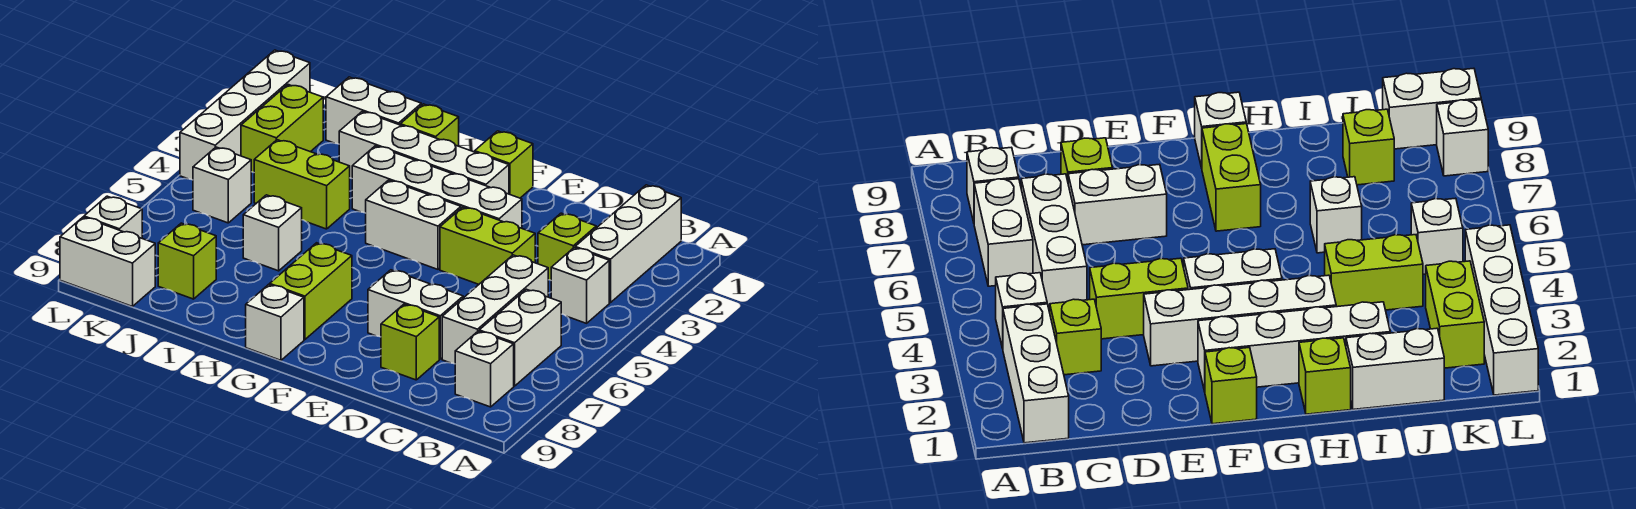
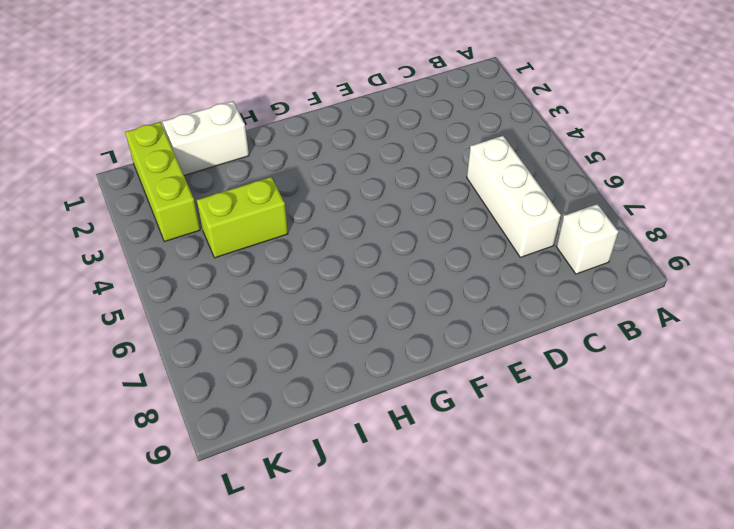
lime brick K1:K3 level 1 -> lime brick K2:K3 level 1
none -> white brick B1:B3 level 1
none -> white brick B4 level 1
none -> white brick B6:B7 level 1

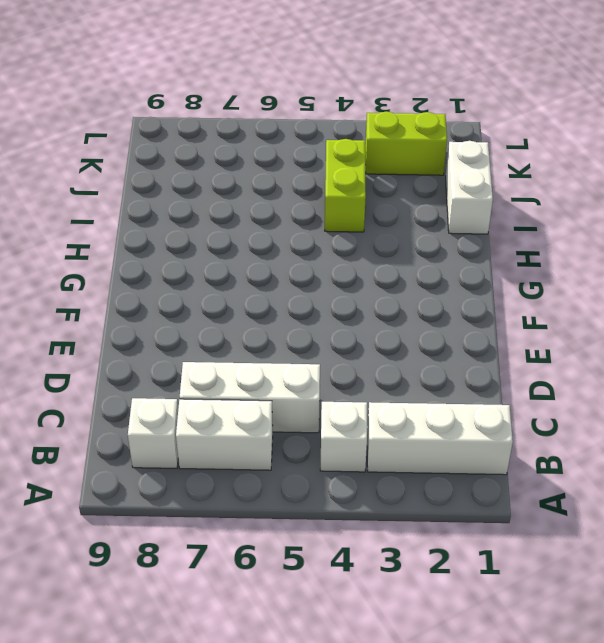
none -> lime brick C3 level 1
none -> lime brick D4:E4 level 1
none -> white brick D7:E7 level 1

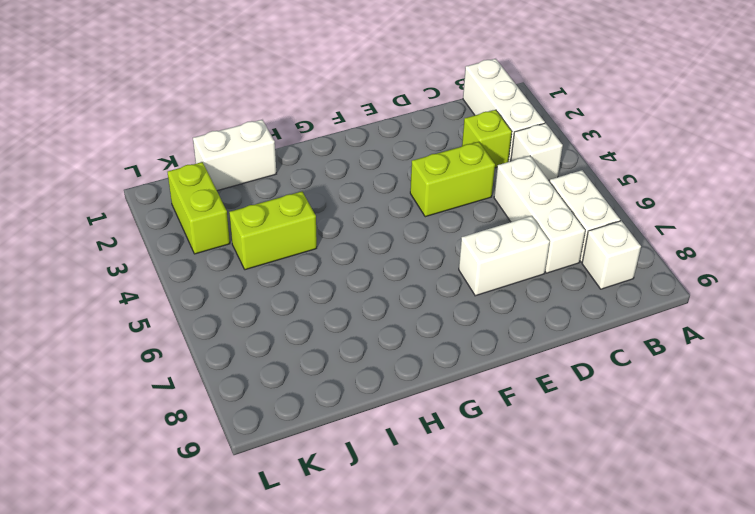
none -> lime brick D8 level 1
none -> white brick E3:H3 level 1
none -> lime brick F1 level 1

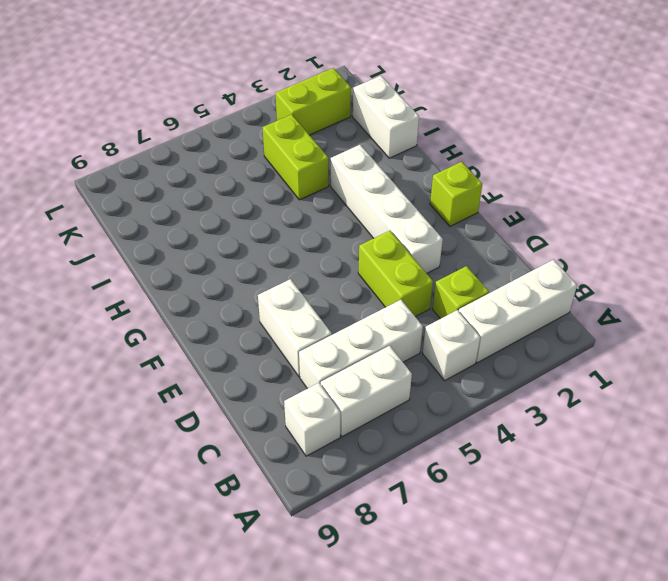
none -> lime brick D8 level 1
none -> white brick F2:I2 level 1
none -> white brick F4:G4 level 1

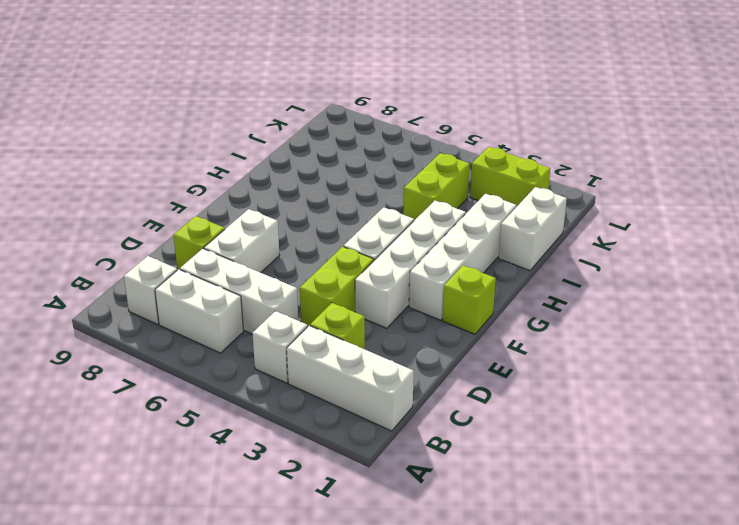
none -> lime brick G7:G8 level 1
none -> white brick G9 level 1
none -> lime brick H1 level 1

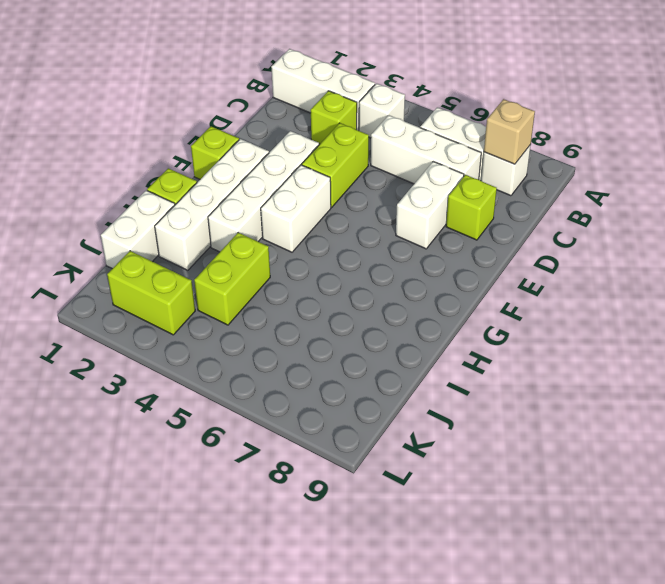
tan brick B8 level 2 -> none
none -> lime brick G7:G8 level 1
none -> white brick G9 level 1
none -> white brick I6 level 1

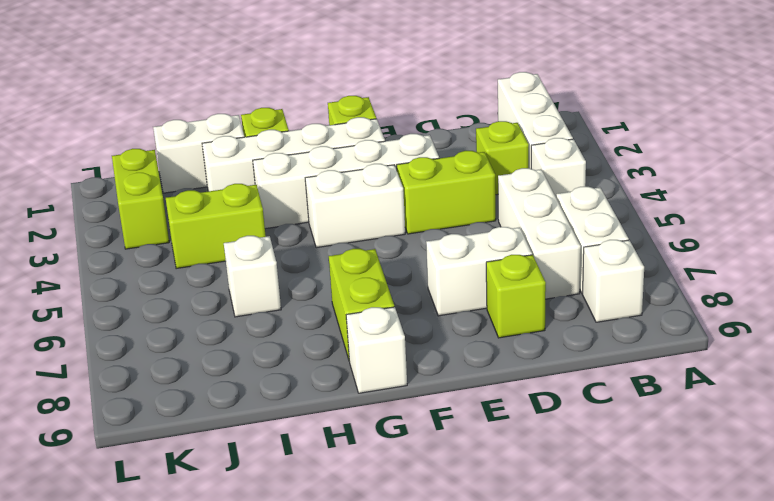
none -> lime brick J8 level 1
none -> white brick K5 level 1
none -> white brick K9:L9 level 1

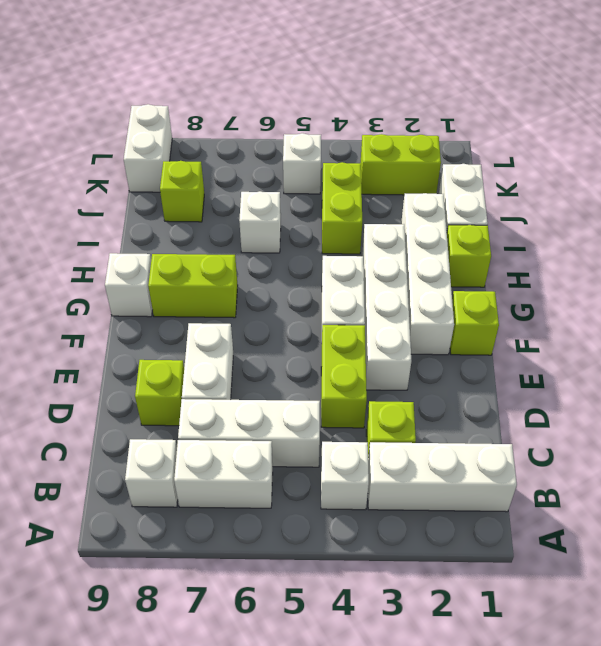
none -> white brick L1:L4 level 1
none -> white brick L8 level 1

